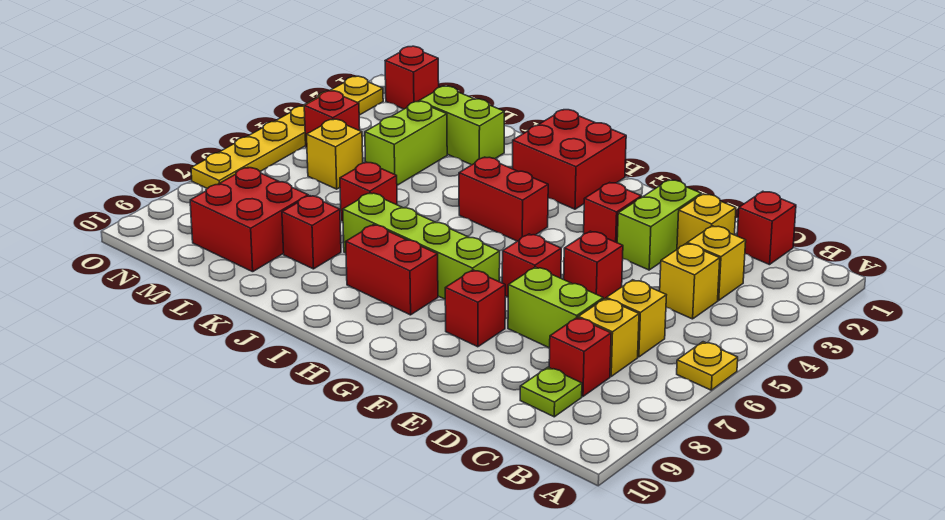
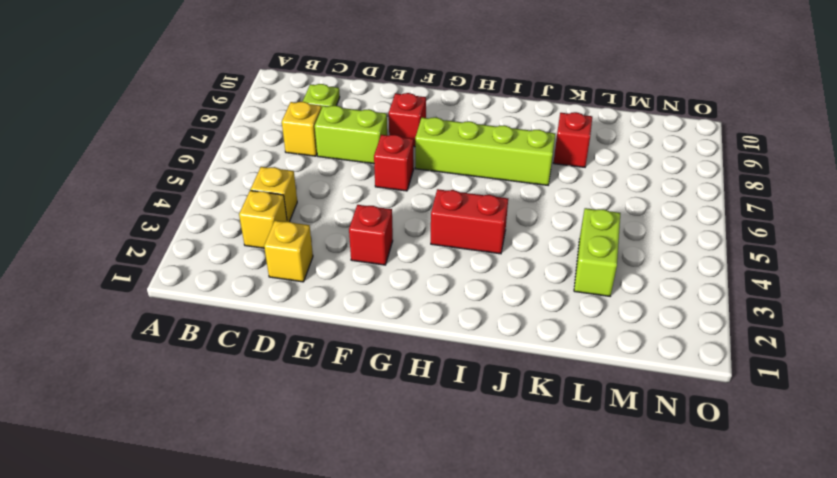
none -> yellow plate A6 level 1
none -> red brick C1 level 1
none -> yellow brick C6 level 1

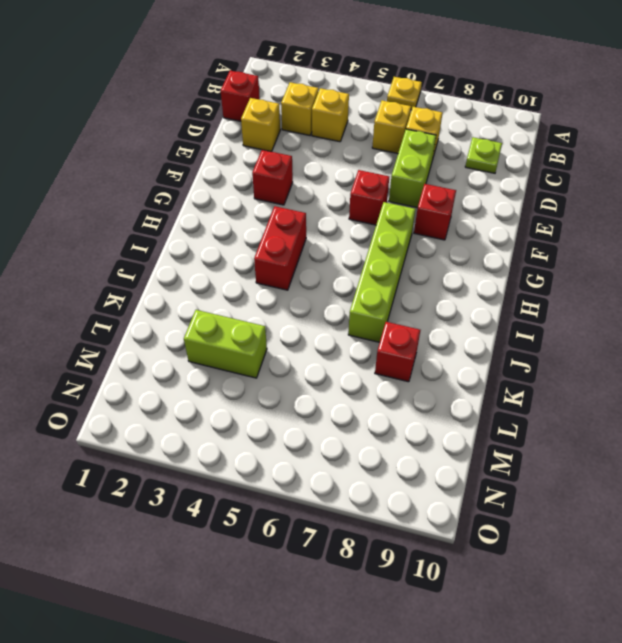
none -> red brick C8 level 1
none -> lime brick E2:E3 level 1
none -> red brick E5 level 1

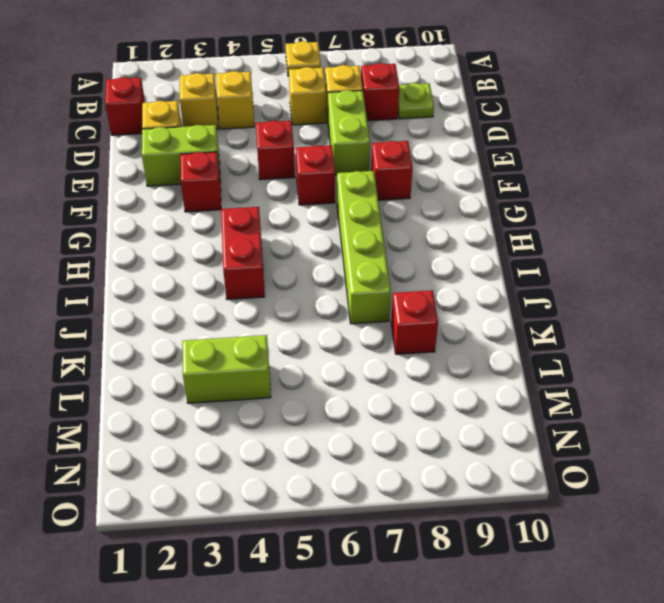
none -> red brick H1:I2 level 1
none -> red brick H8:I8 level 1
none -> lime brick K2:L2 level 1

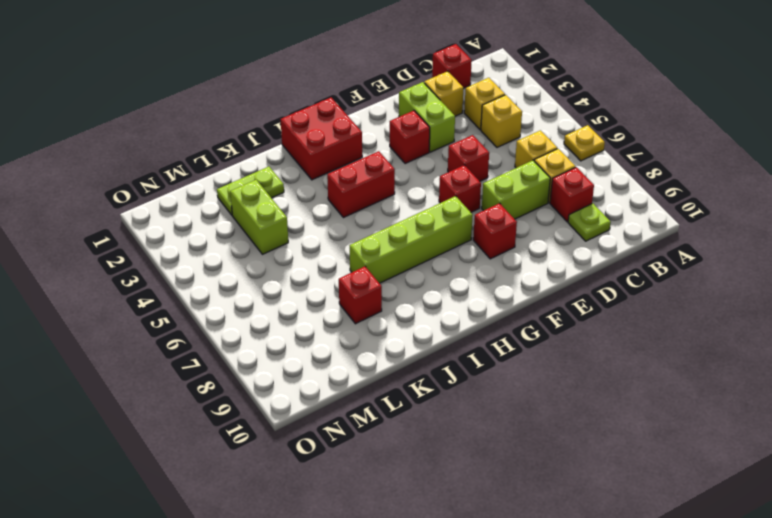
lime plate K2:L2 level 1 -> lime brick K2:L2 level 1
none -> red brick H8:I8 level 1
none -> red brick K6 level 1
none -> red brick L8:M9 level 1

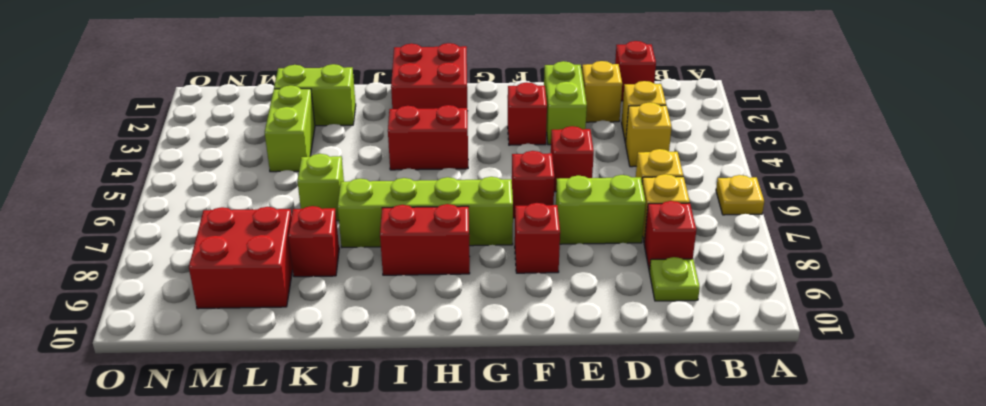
lime brick K6 level 1 -> red brick K6 level 1
none -> yellow brick M5 level 1
none -> red brick N1 level 1
none -> red brick N4 level 1

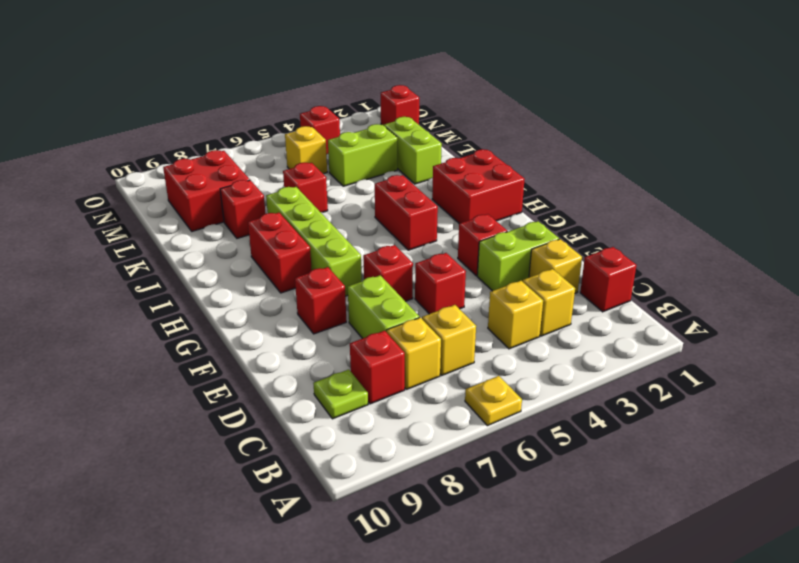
none -> yellow plate O2:O7 level 1

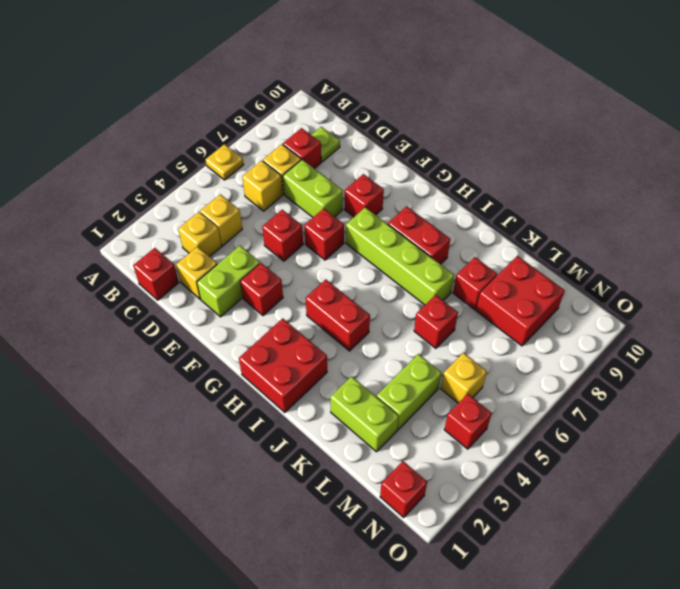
none -> yellow plate O2:O7 level 1

